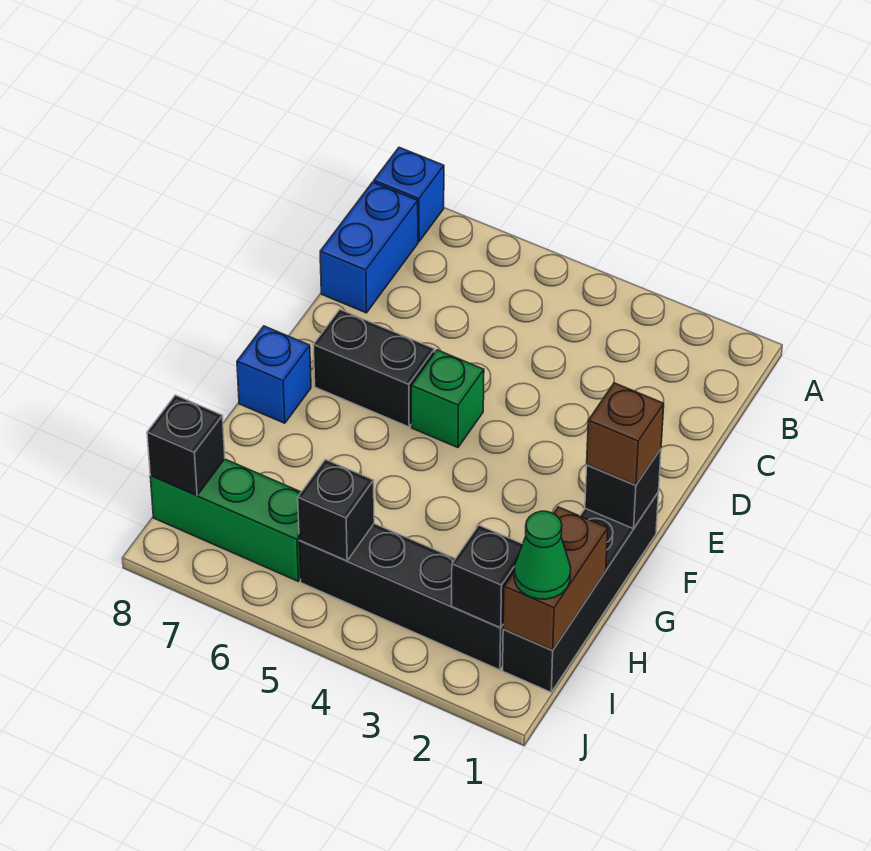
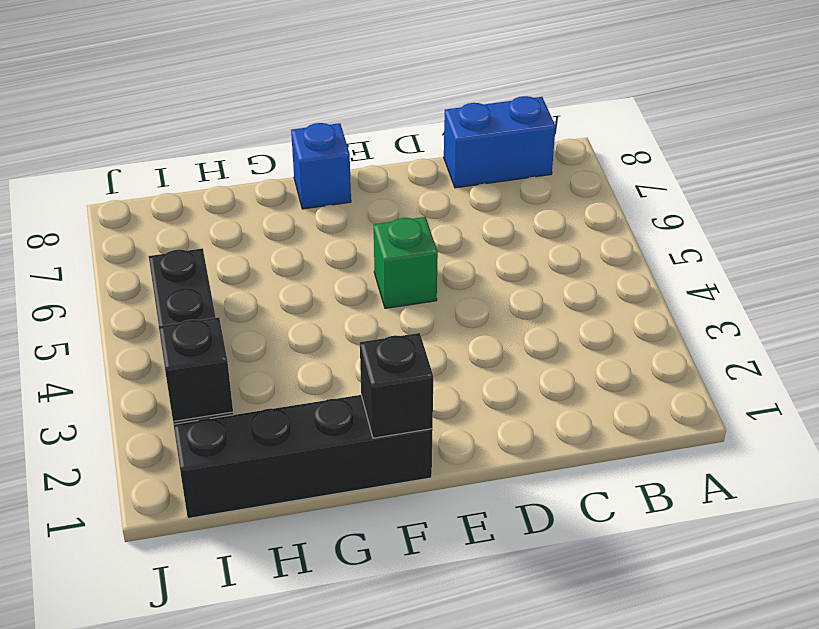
none -> blue brick A8 level 1
none -> black brick E6:E7 level 1
none -> green brick I6:I8 level 1

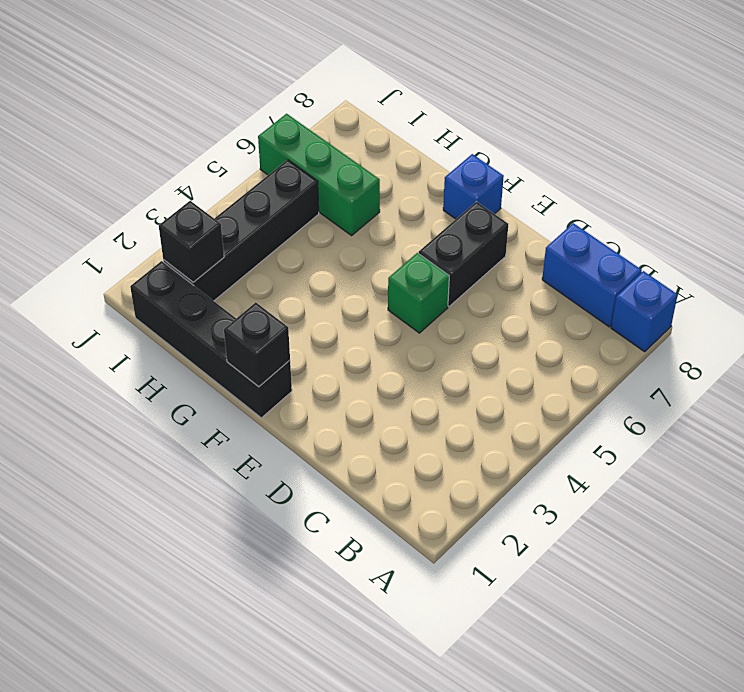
green brick H6:J6 level 1 -> green brick I6:I8 level 1
none -> brown brick H1:I1 level 2
none -> black brick I5 level 2
none -> black brick I8 level 2

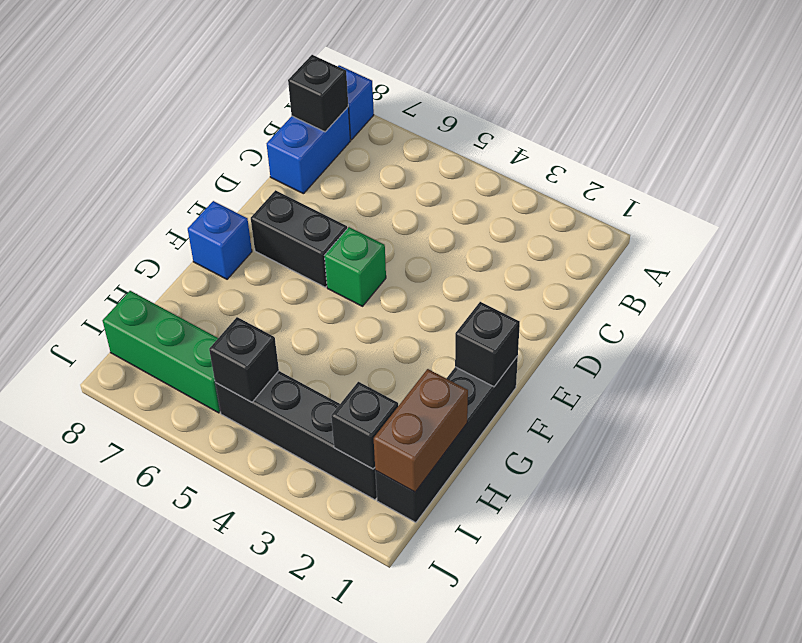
black brick B8 level 2 -> black brick I8 level 2
none -> brown brick F1 level 3
none -> green cone I1 level 3

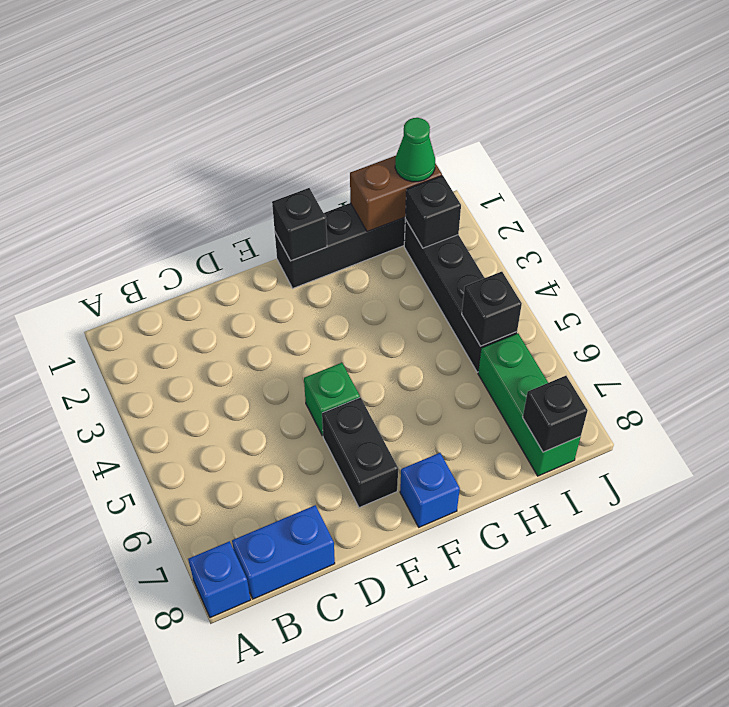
none -> brown brick F1 level 3

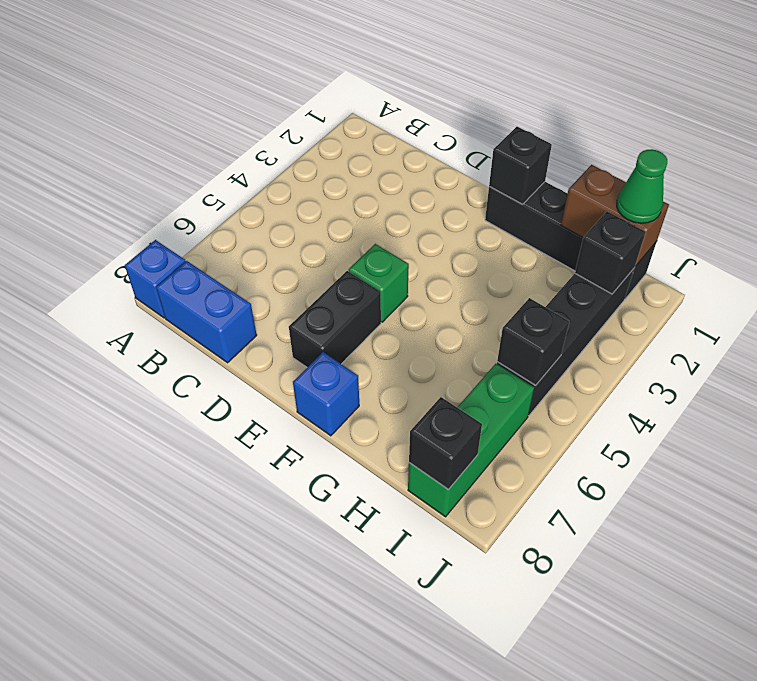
none -> brown brick F1 level 3

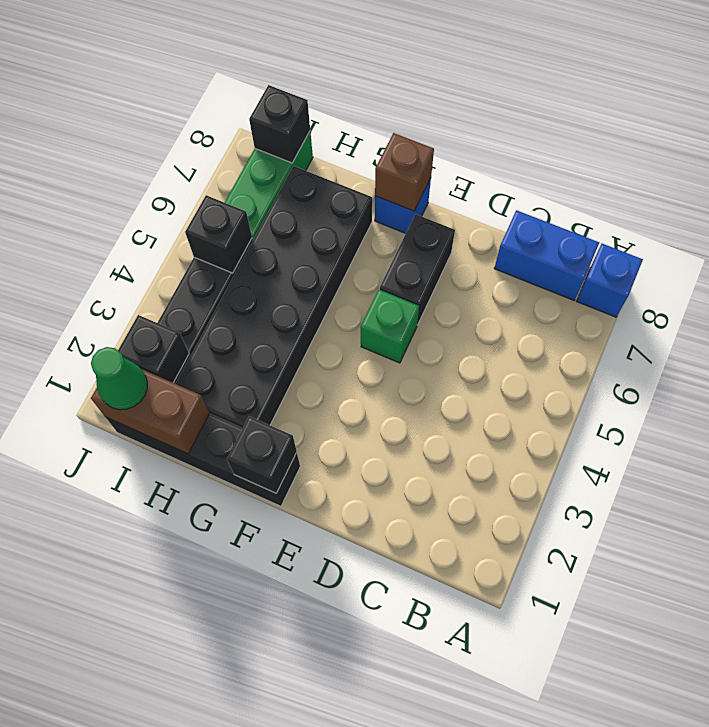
brown brick F8 level 2 -> brown brick F1 level 3
black brick G2:H7 level 1 -> none

